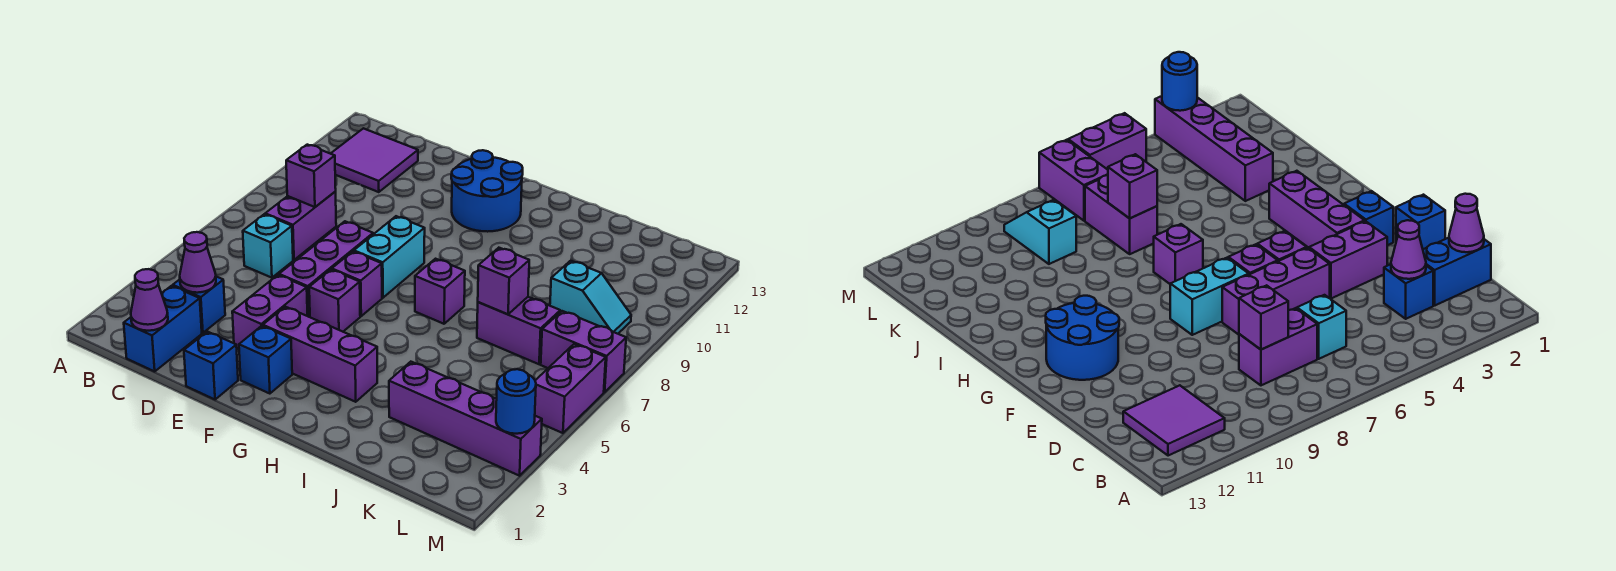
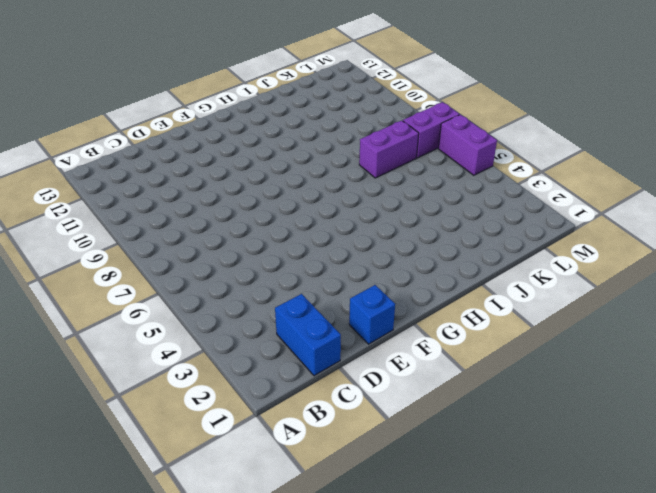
none -> purple tile B11:C12 level 1
none -> blue brick C3 level 1
none -> cyan brick C6 level 1

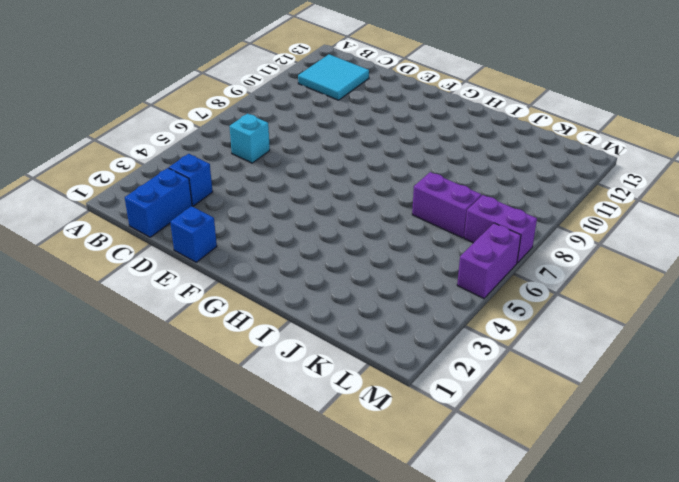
cyan tile B11:C12 level 1 -> purple tile B11:C12 level 1
none -> purple brick C7:C8 level 1
none -> purple brick E3:E4 level 1
none -> purple brick E5:E7 level 1

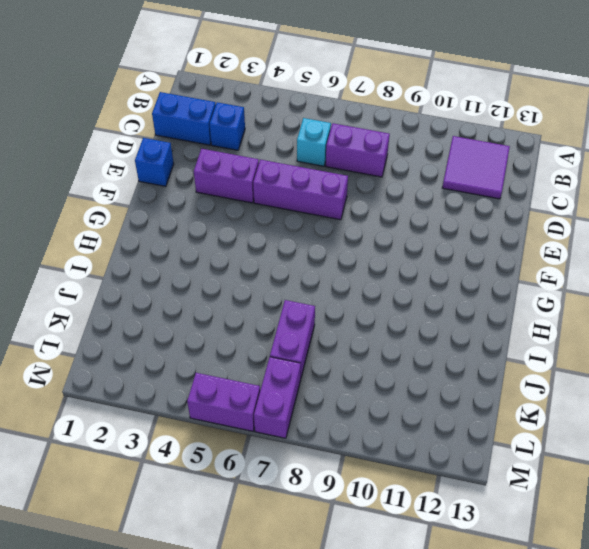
none -> blue brick F2 level 1
none -> purple brick F3:H3 level 1
none -> purple brick F5 level 1

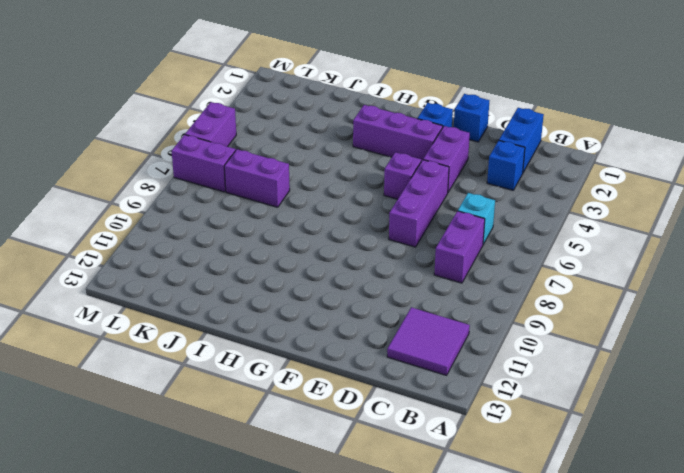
none -> purple brick F6 level 1
none -> cyan brick F7:F8 level 1
none -> blue round brick F11:G12 level 1

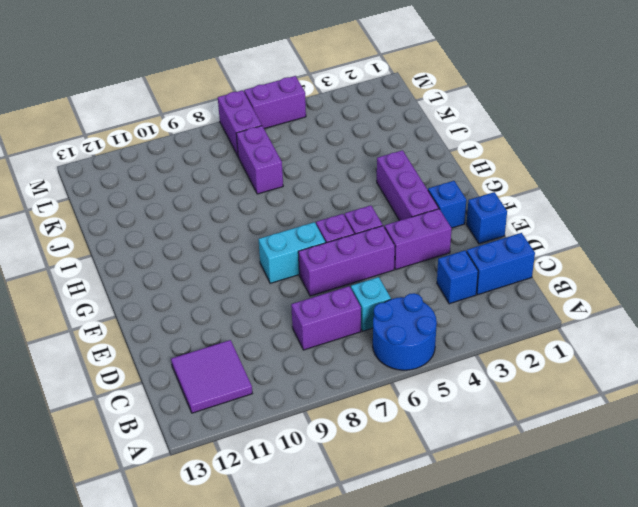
blue round brick A5:B6 level 1 -> blue round brick F11:G12 level 1
none -> purple brick H7 level 1
none -> purple brick J3:M3 level 1
none -> cyan slope K9:L9 level 1 top K

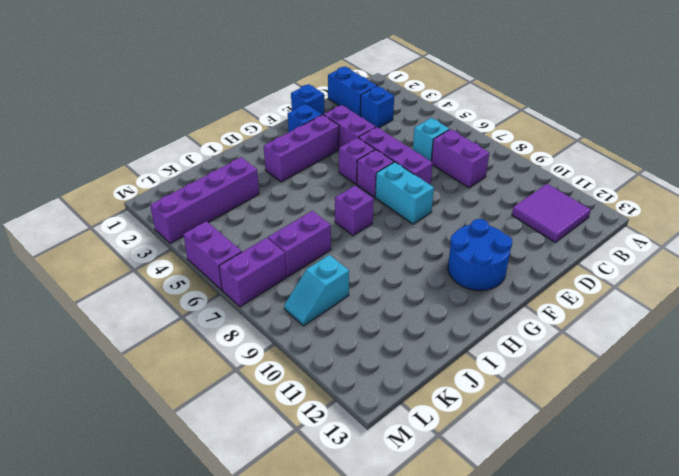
none -> purple cone C1 level 2
none -> purple cone C3 level 2
none -> purple brick C8 level 2

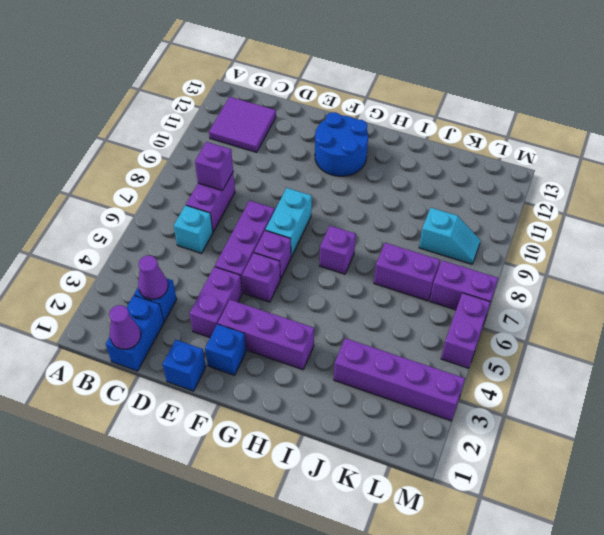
none -> purple brick J7 level 2
none -> blue round brick M3 level 2

